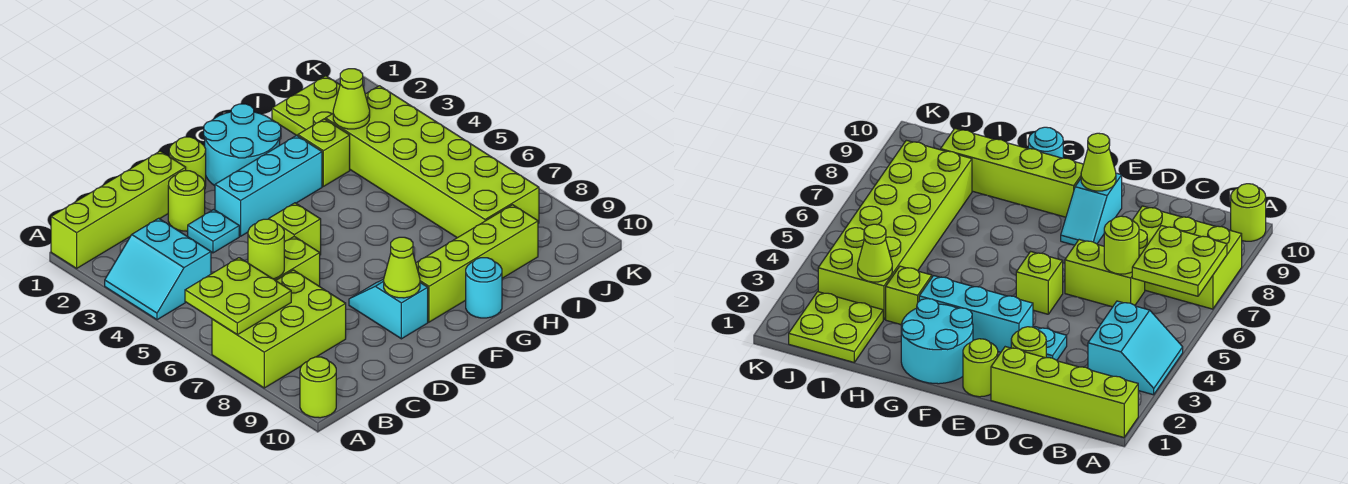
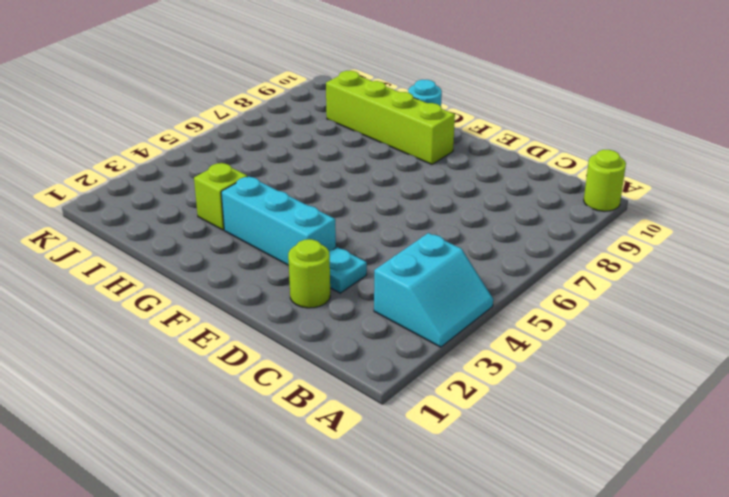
none -> lime brick A1:D1 level 1
none -> lime brick A7:C8 level 1
none -> lime brick C6:D6 level 1

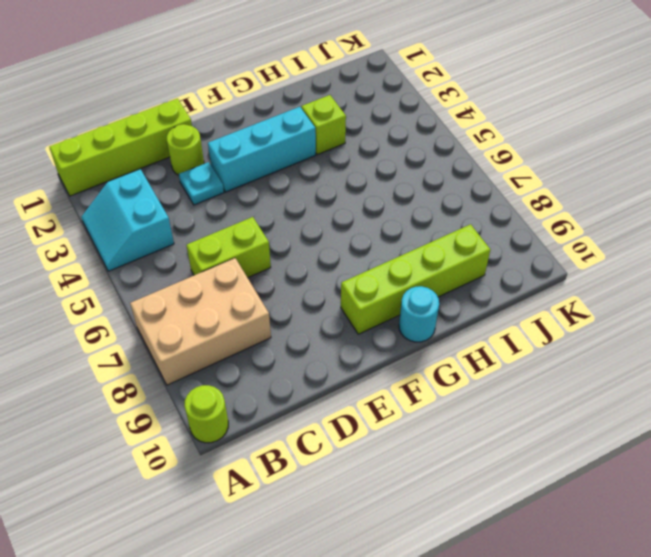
tan brick A7:C8 level 1 -> lime brick A7:C8 level 1
none -> lime round brick E1 level 1
none -> lime brick E5 level 1
none -> cyan slope E8:E9 level 1 top 9

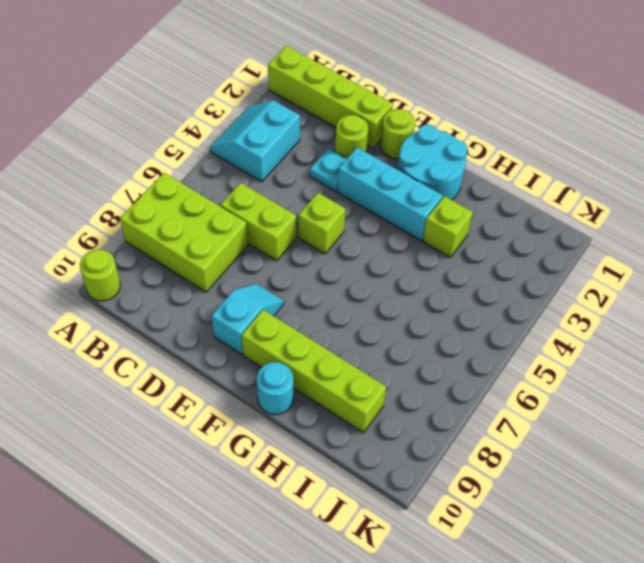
none -> lime plate I1:J2 level 1
none -> lime brick I3:J8 level 1
none -> lime plate A6:B7 level 2

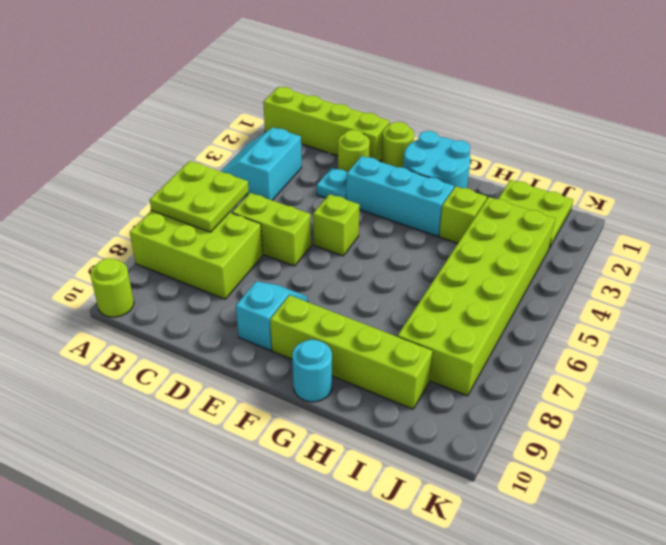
none -> lime round brick C6 level 2
none -> lime cone E9 level 2
none -> lime cone I3 level 2

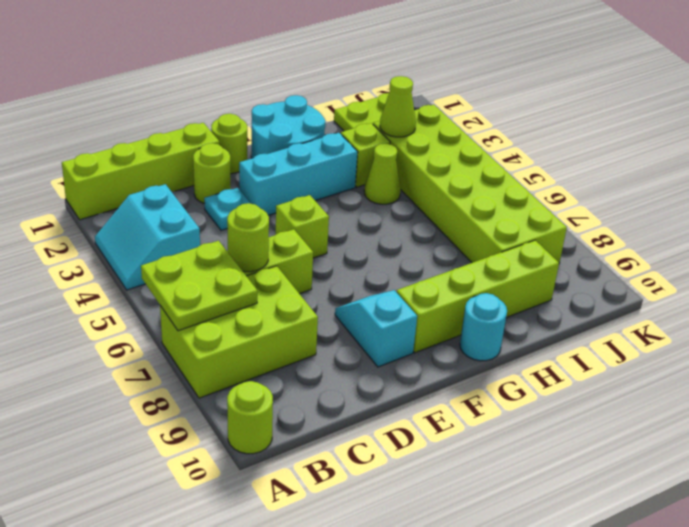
lime cone H4 level 1 -> lime cone E9 level 2

